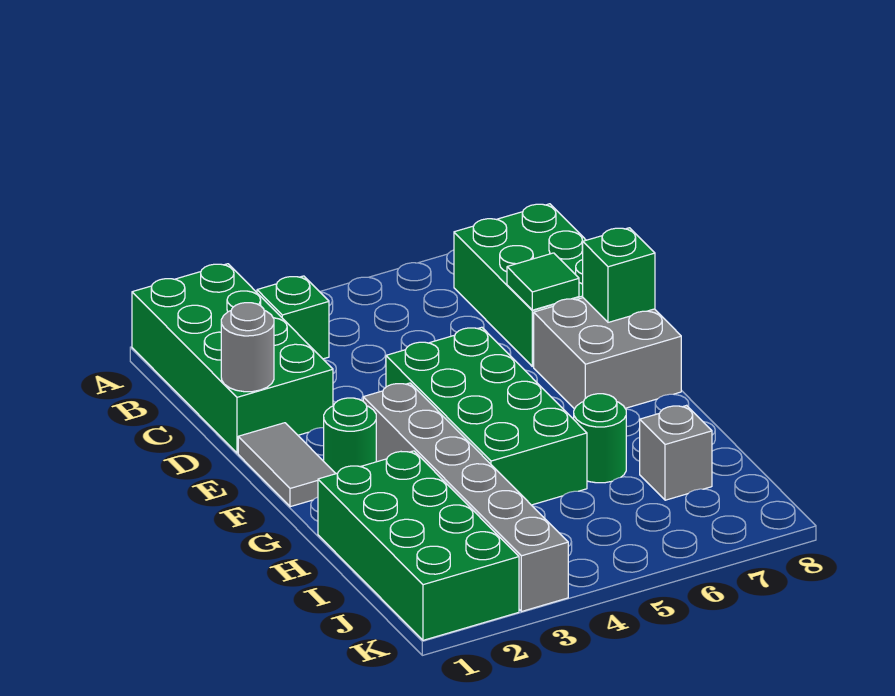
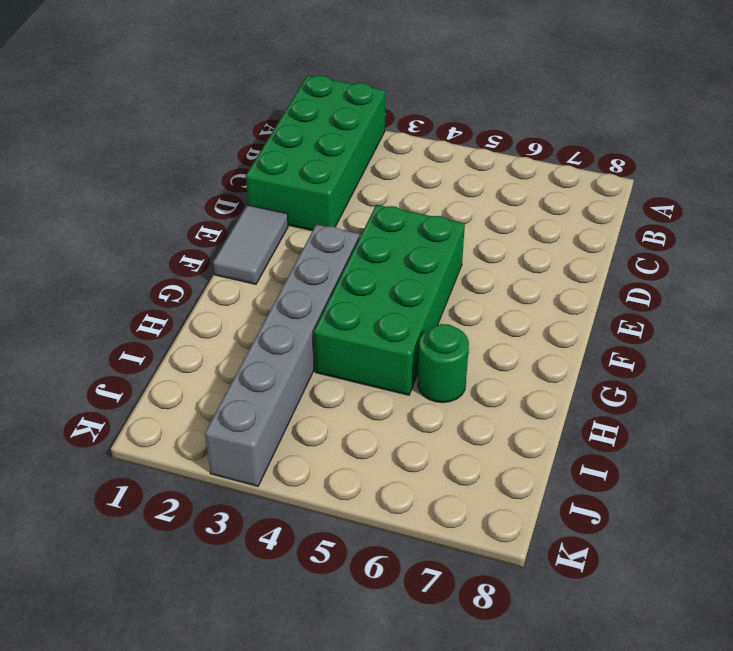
none -> green brick B3 level 1
none -> green brick B7:D8 level 1
none -> grey brick E7:F8 level 1

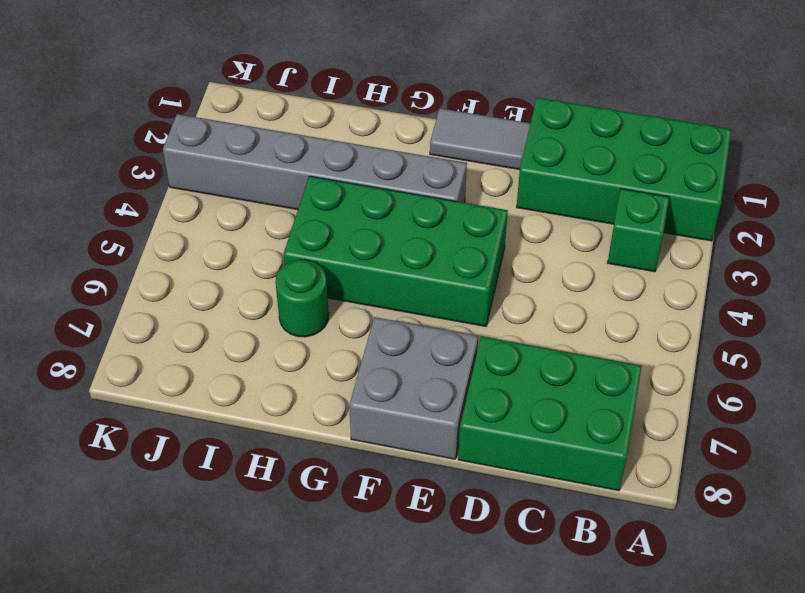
none -> green round brick F2 level 1
none -> green brick H1:K2 level 1
none -> grey brick I7 level 1

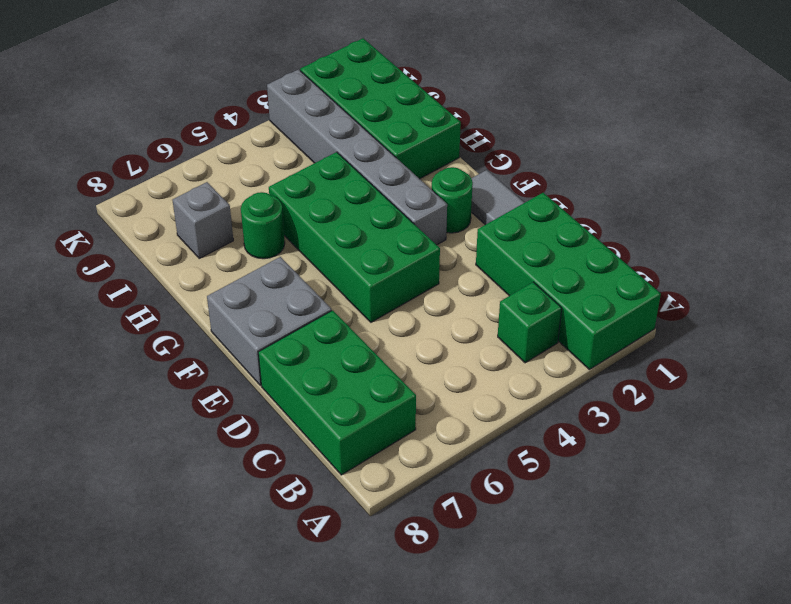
none -> grey round brick D1 level 2
none -> green tile D7 level 2
none -> green brick E8 level 2

